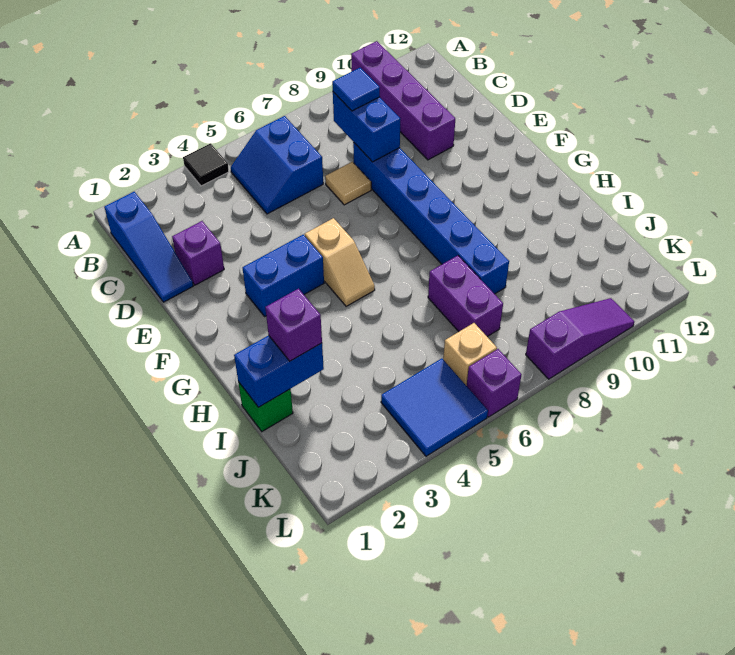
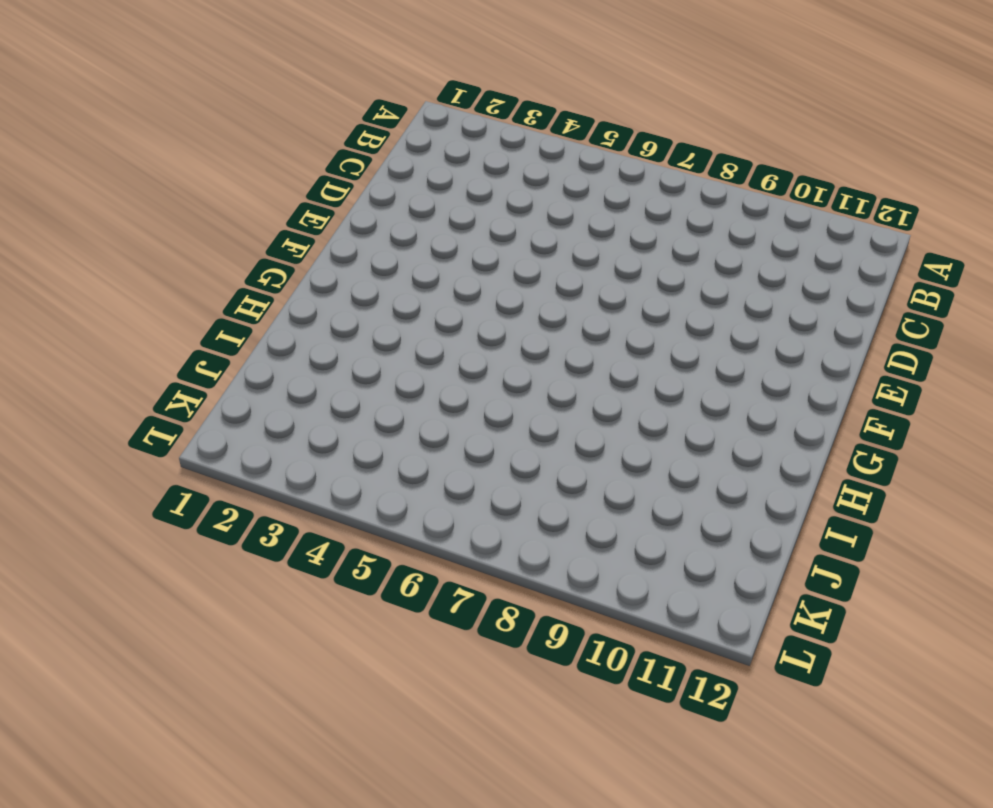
none -> black tile A4 level 1
none -> purple brick A10:D10 level 1
none -> blue slope B1:D1 level 1 top B

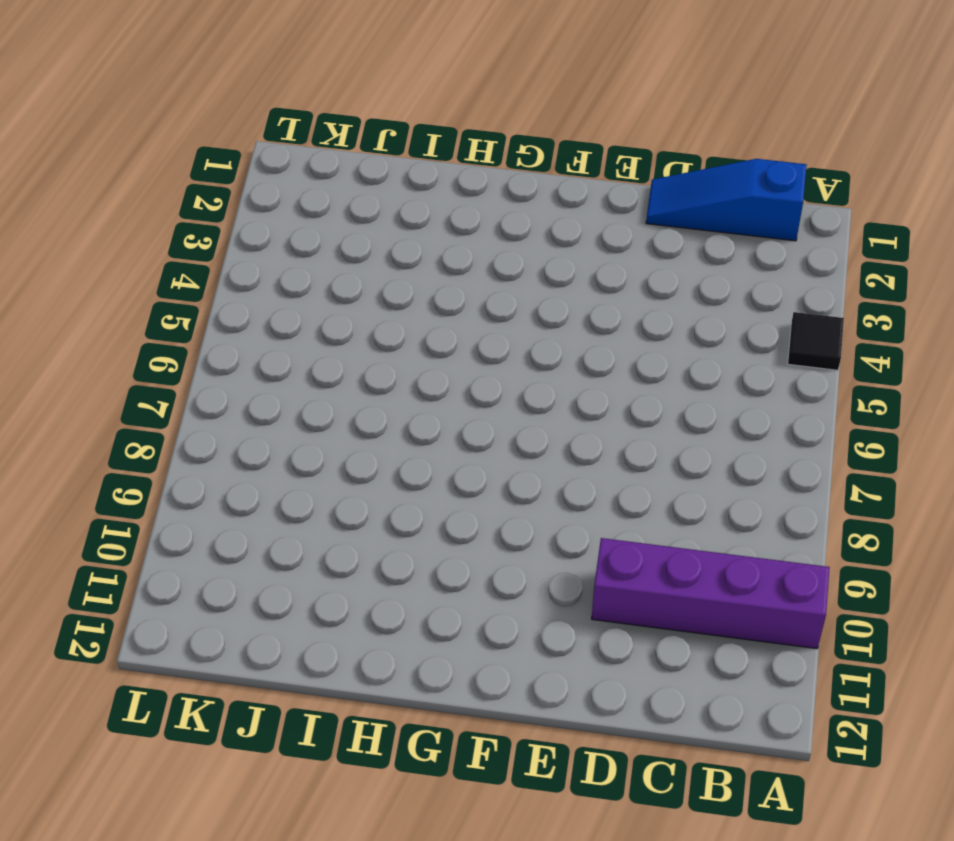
none -> blue slope B5:C6 level 1 top 6
none -> purple brick D2 level 1
none -> tan tile D7 level 1

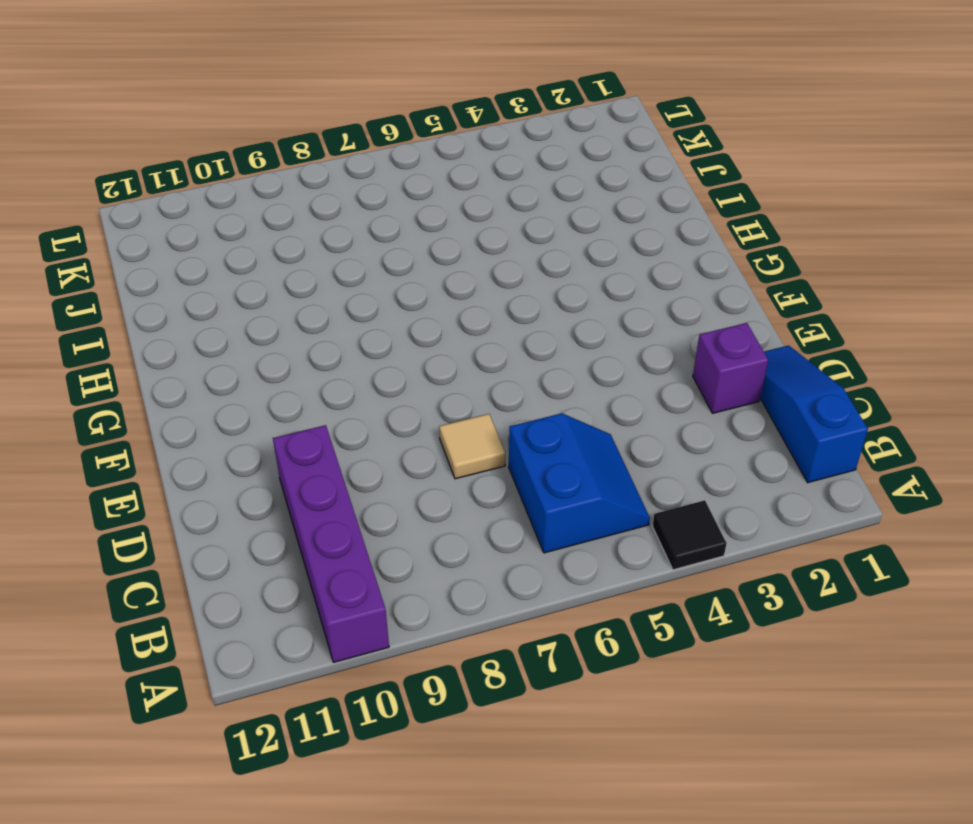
none -> blue brick D8:I8 level 1
none -> blue brick F3:F4 level 1
none -> tan slope F5:G5 level 1 top F

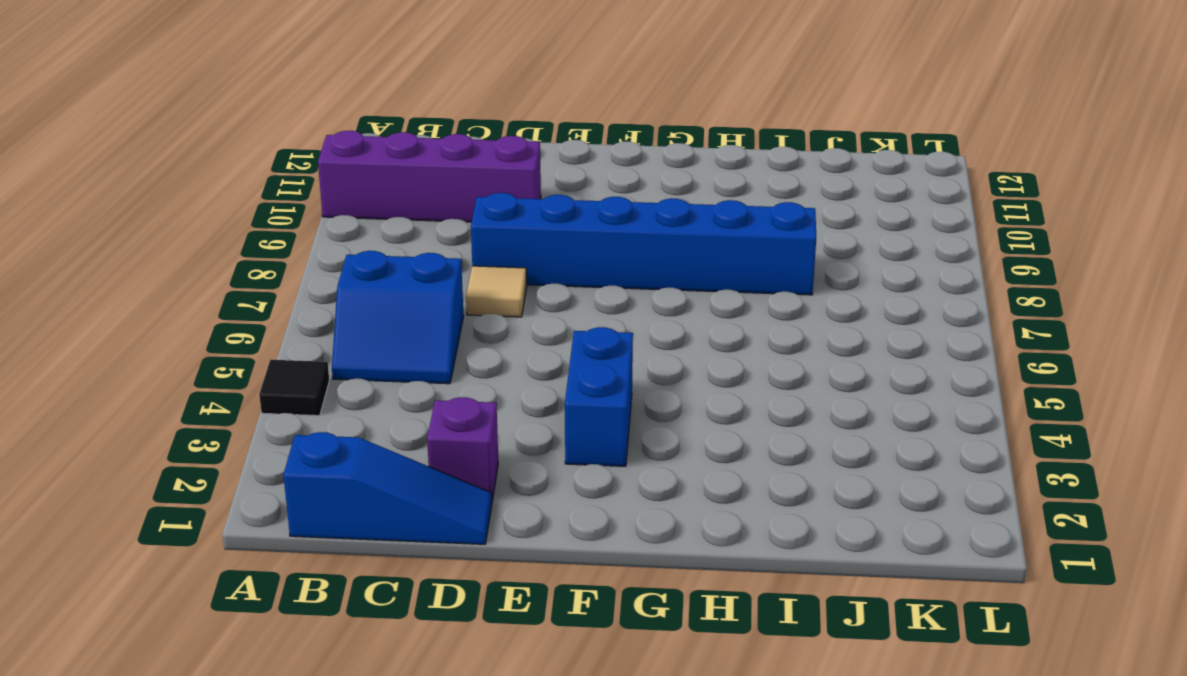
none -> tan slope F5:G5 level 1 top F
none -> green brick I1 level 1
none -> purple brick I7:J7 level 1

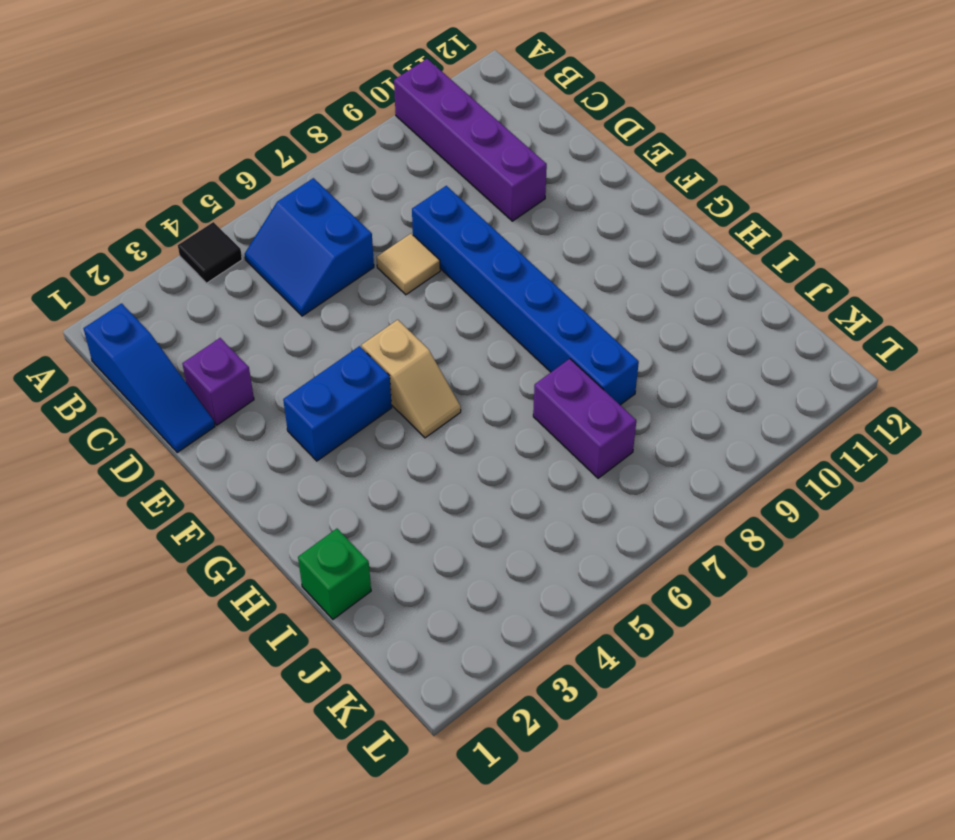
none -> blue tile K4:L5 level 1
none -> tan brick K6 level 1
none -> purple brick L6 level 1

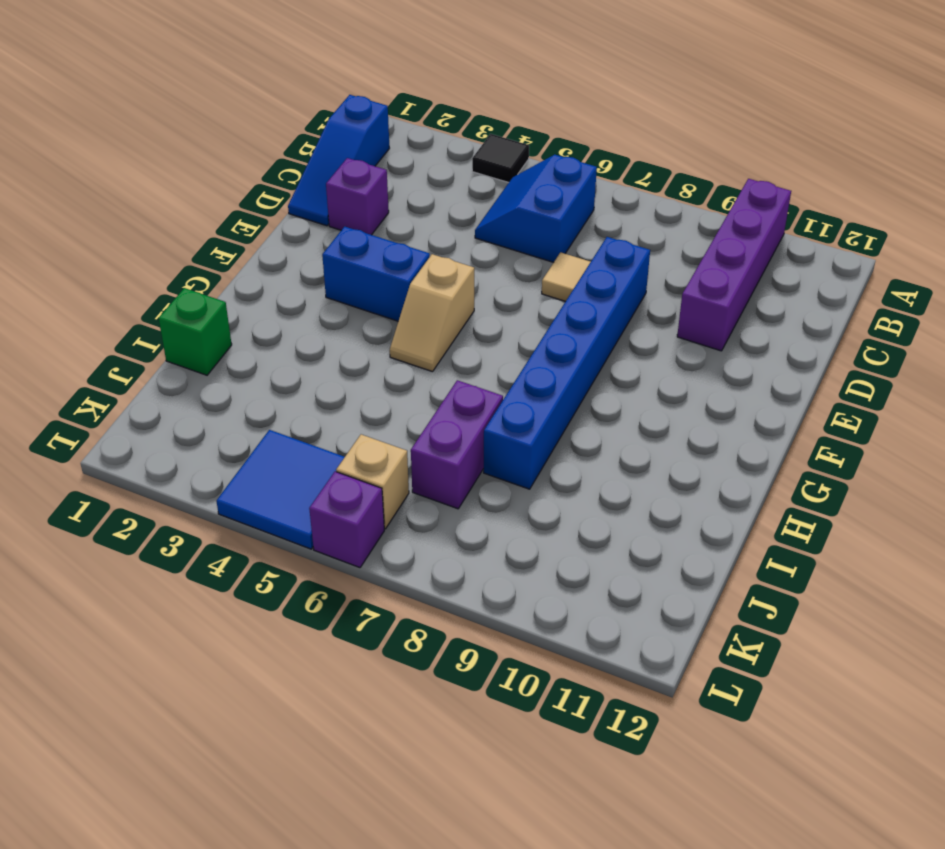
none -> purple slope L8:L10 level 1 top 8
none -> blue brick C8:D8 level 2
none -> blue brick I1:I2 level 2

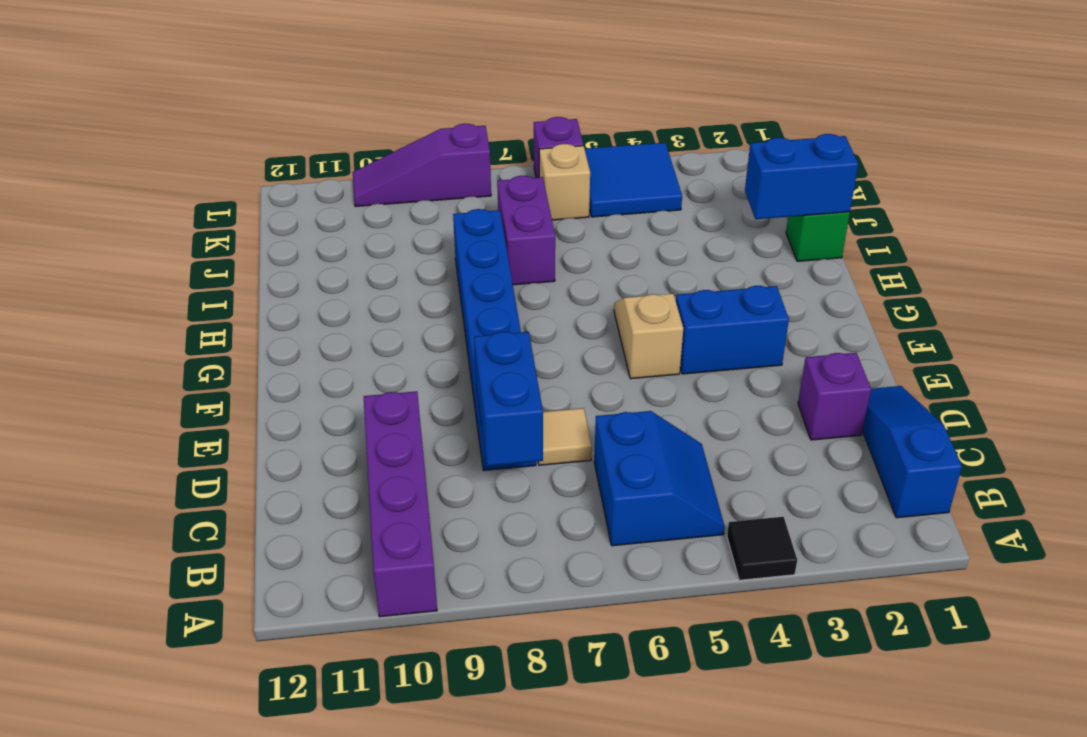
none -> blue tile C8 level 3
none -> purple brick I2 level 3

